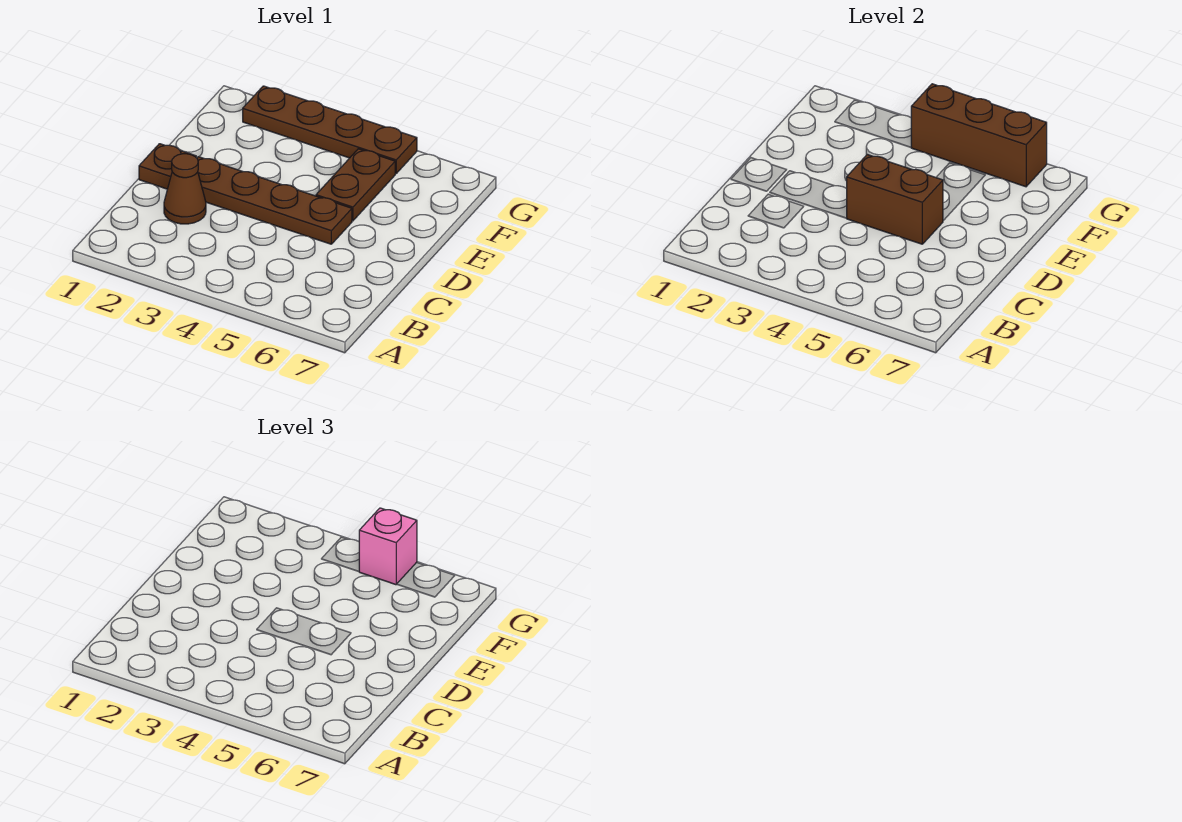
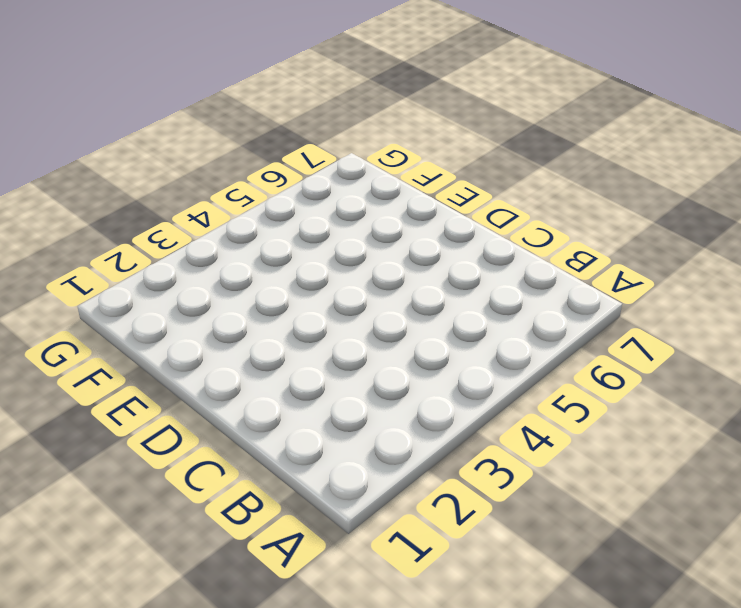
none -> brown cone C2 level 1
none -> brown plate D1 level 1

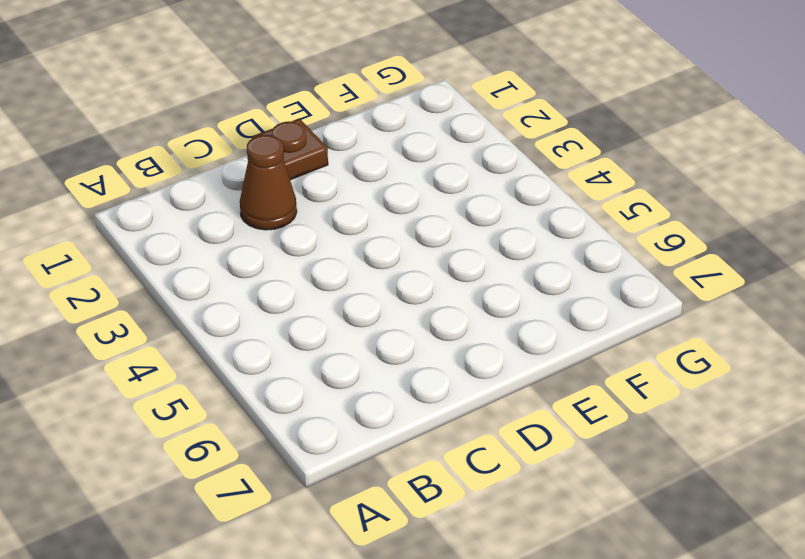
none -> brown plate D2:D5 level 1
none -> brown plate E5:F5 level 1

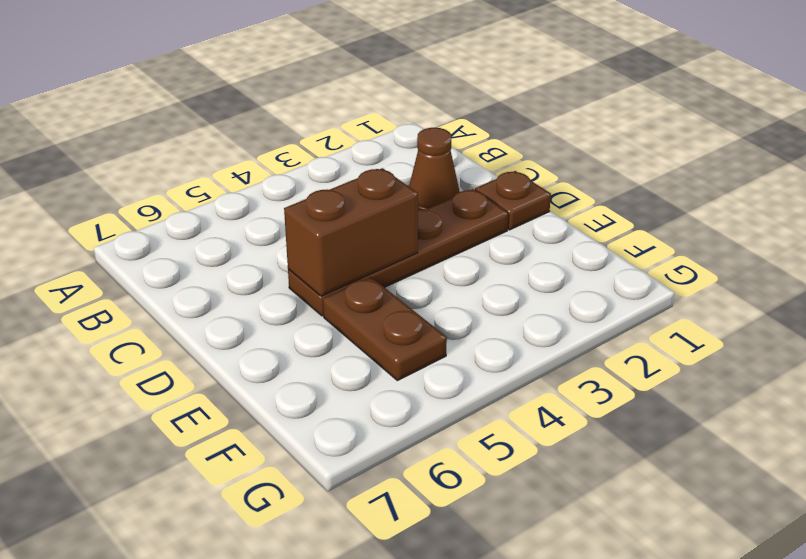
none -> brown plate G2:G5 level 1
none -> brown brick G4:G6 level 2

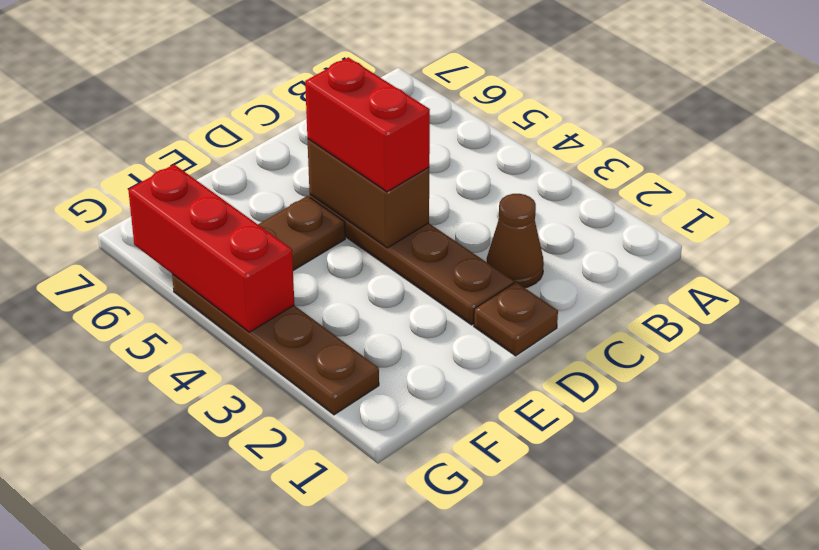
red brick D4:D5 level 3 -> none
red brick G4:G6 level 2 -> brown brick G4:G6 level 2
none -> pink brick G5 level 3

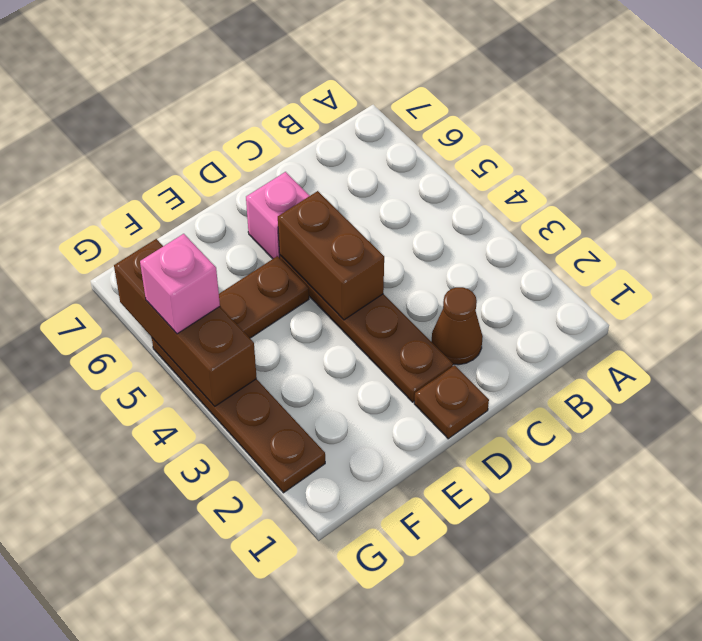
pink brick D6 level 1 -> none

